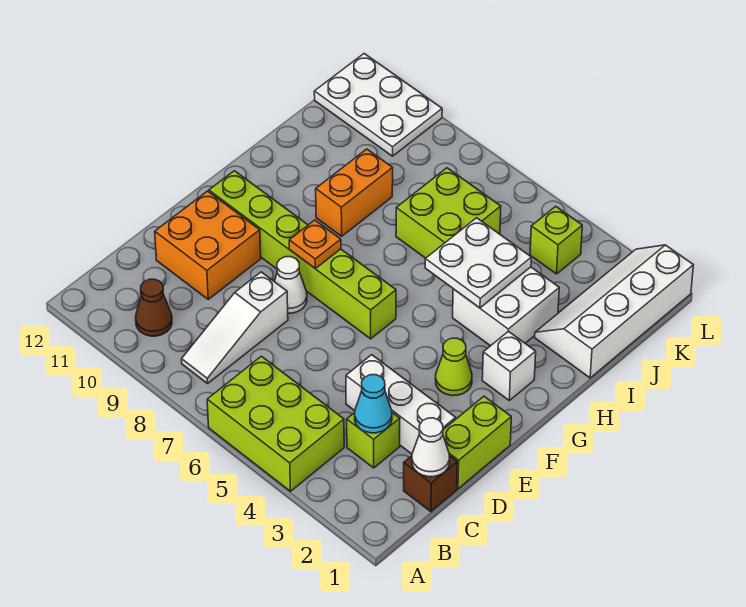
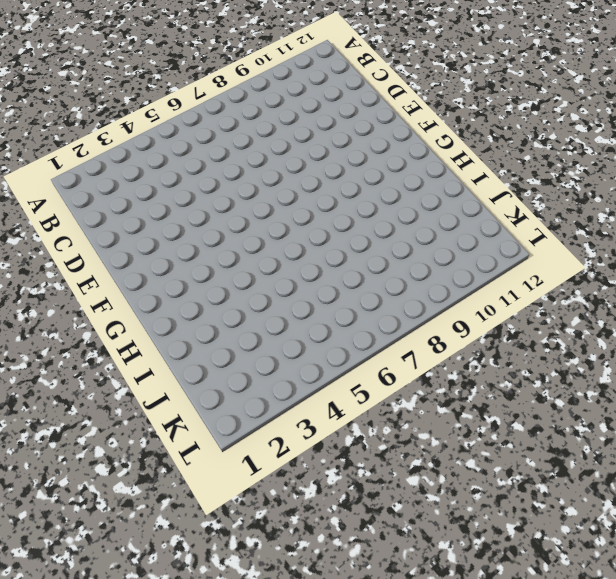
none -> lime brick A4:B6 level 1
none -> white slope B8:D8 level 1 top D
none -> brown cone B10 level 1

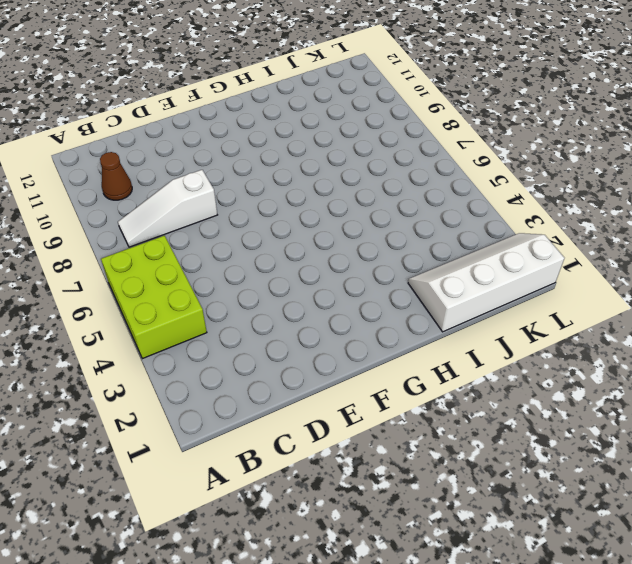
none -> brown brick C1 level 1
none -> lime brick C3 level 1
none -> lime brick D1:E1 level 1

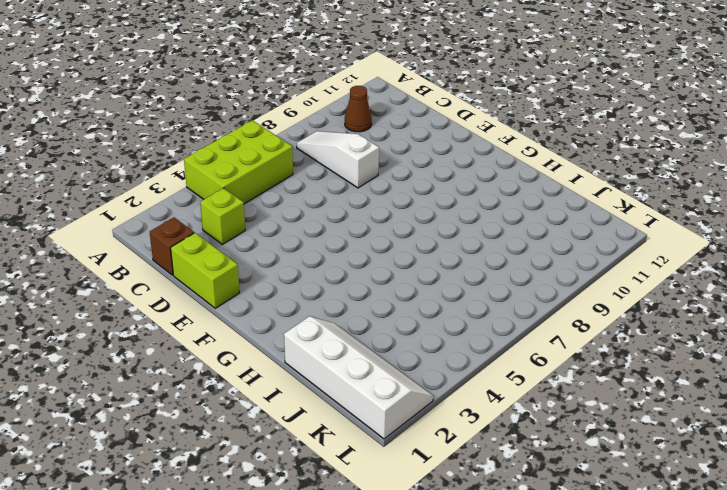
none -> white brick D2:D4 level 1
none -> orange brick D10:E11 level 1
none -> white cone E8 level 1

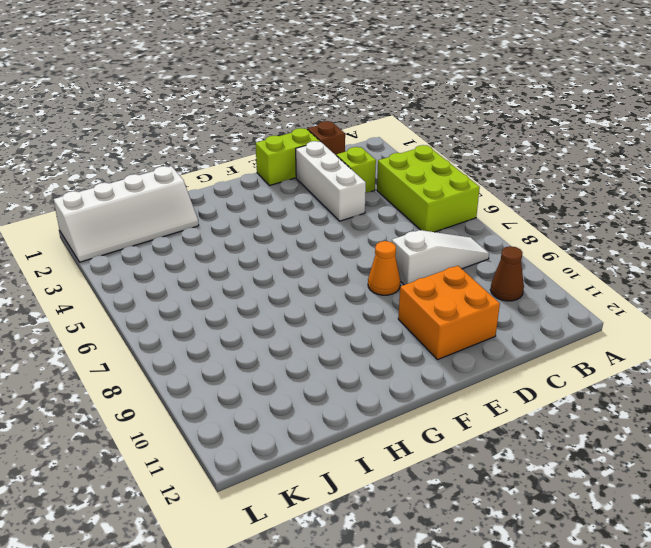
orange cone E8 level 1 -> white cone E8 level 1
none -> lime cone F3 level 1
none -> lime brick F6:F11 level 1
none -> white brick G2 level 1

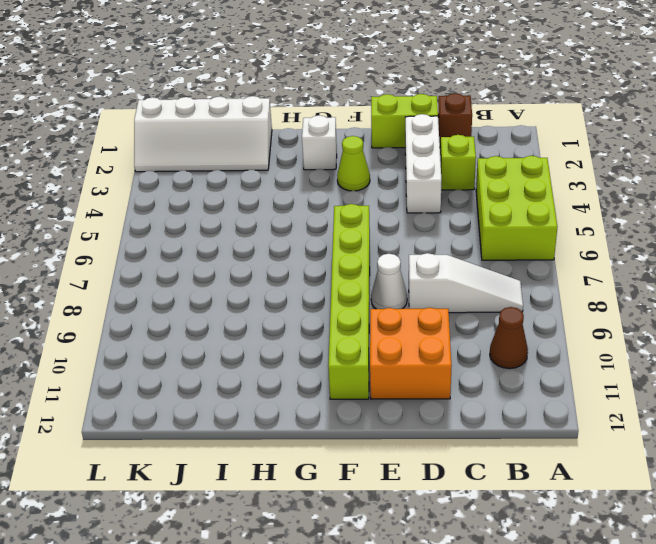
none -> white brick H3:I4 level 1
none -> orange brick H9:I9 level 1
none -> lime brick I6:J7 level 1

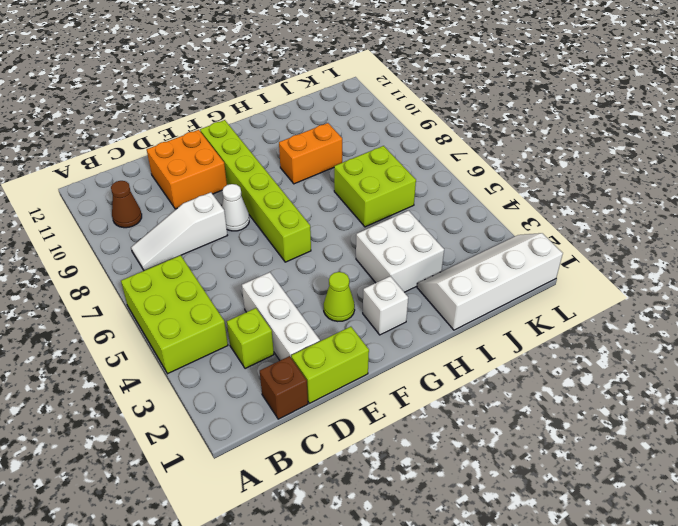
none -> lime brick K4 level 1
none -> white plate K10:L12 level 1
none -> white cone C1 level 2

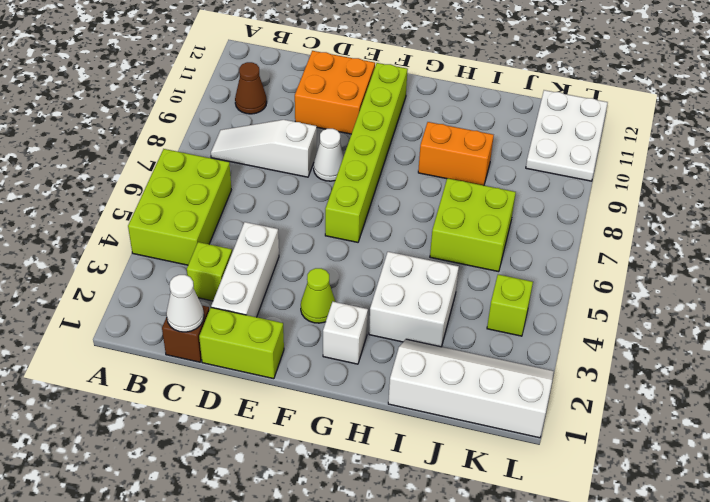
none -> cyan cone C3 level 2
none -> orange plate F8 level 2
none -> white plate H4:I5 level 2

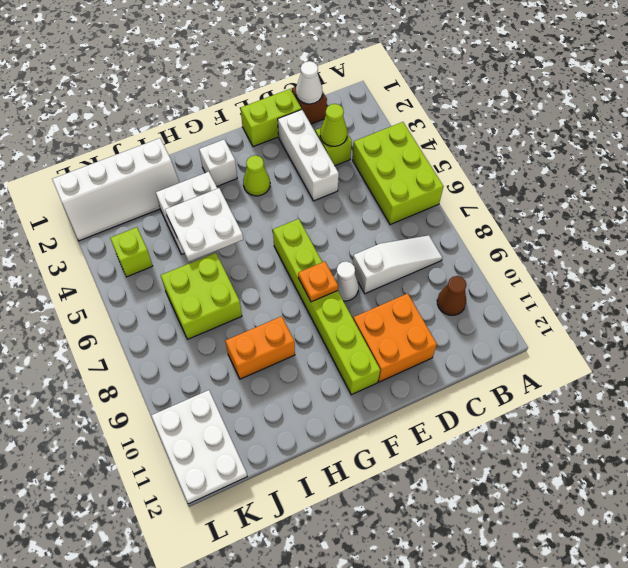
lime cone C3 level 2 -> cyan cone C3 level 2

